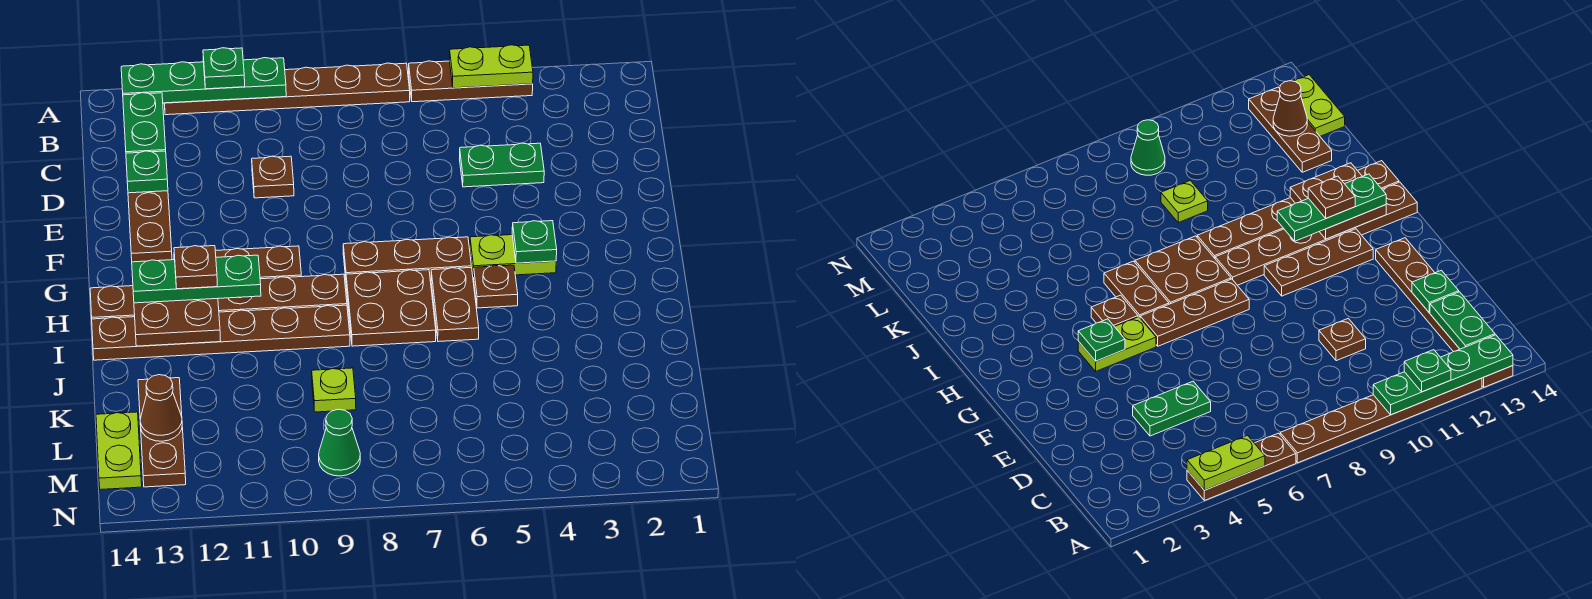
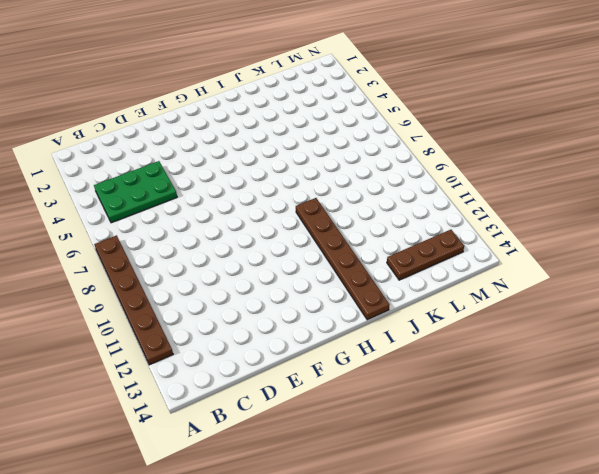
green plate B4:D5 level 1 -> green plate D4:D5 level 1
none -> brown plate A4:A6 level 1
none -> brown plate A13:F13 level 1
none -> brown plate D10 level 1

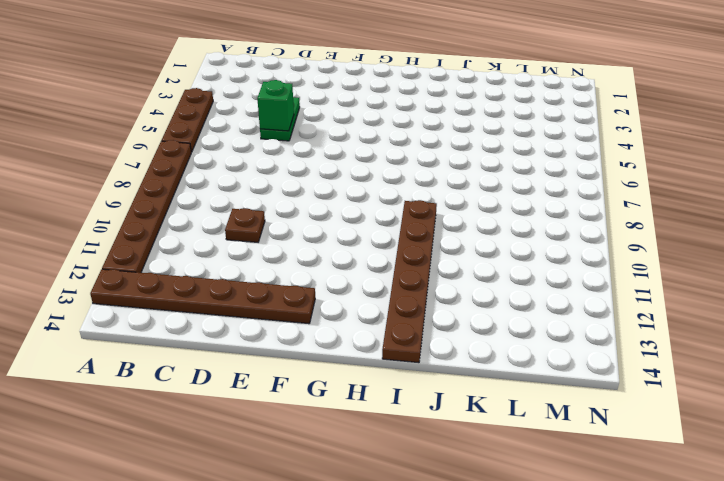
green brick D5 level 2 -> none
none -> lime plate G4:G5 level 1
none -> brown plate G6:G8 level 1
none -> brown plate G10:G12 level 1

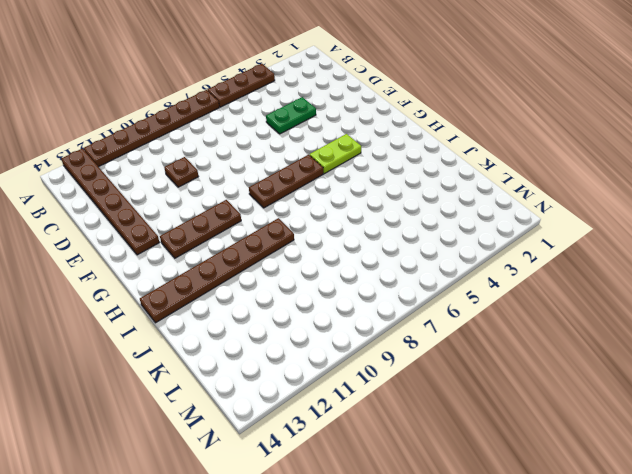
none -> brown plate H5 level 1
none -> brown plate H6:I6 level 1
none -> brown plate H7:I8 level 1

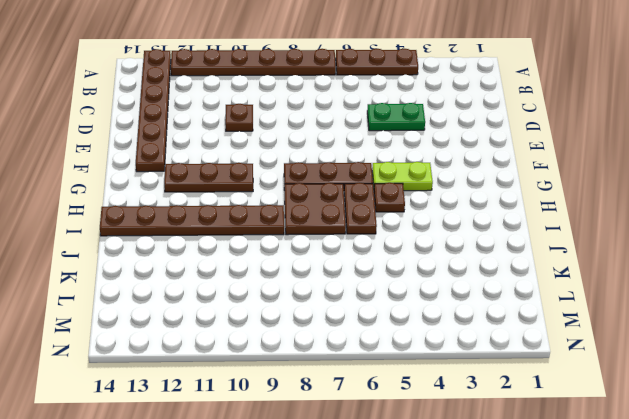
none -> brown plate H9:H14 level 1
none -> lime plate K9 level 1
none -> brown plate K13:M13 level 1

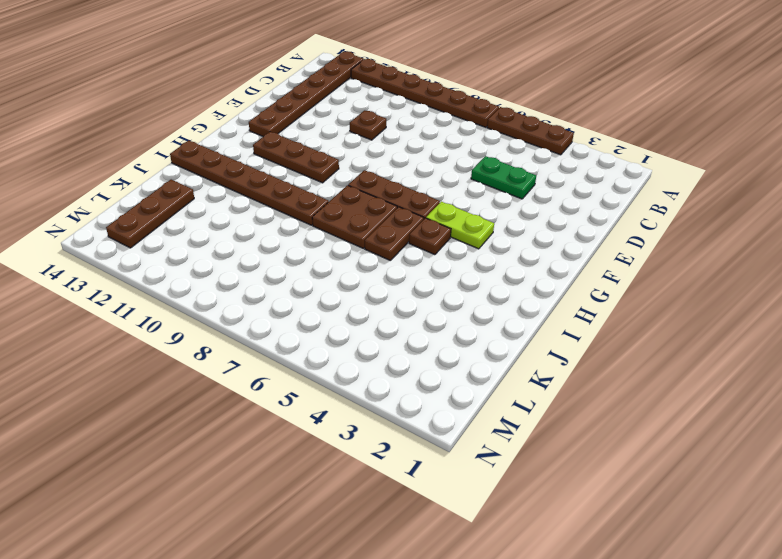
none -> brown plate H9:H14 level 1
none -> lime plate K9 level 1
none -> lime plate L14:M14 level 1

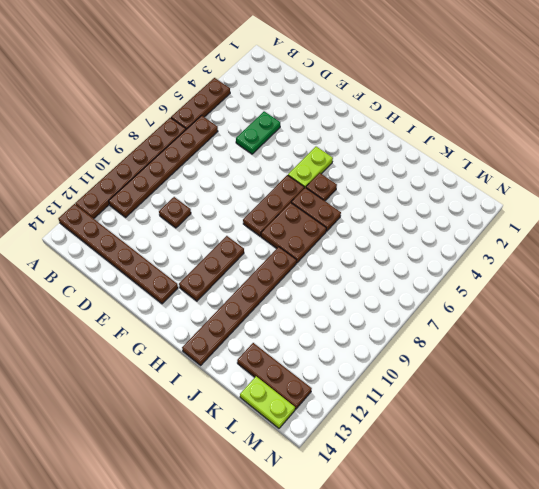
brown plate B6:B11 level 1 -> brown plate H9:H14 level 1
none -> lime plate K9 level 1
none -> green cone M9 level 1
none -> lime plate A4:A5 level 2

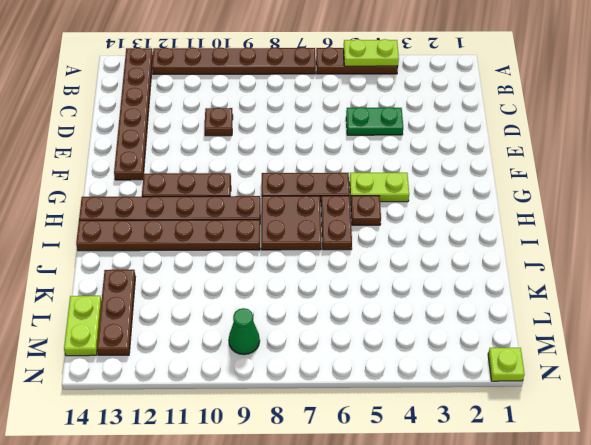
lime plate N1 level 1 -> lime plate K9 level 1
none -> green plate A10:A13 level 2
none -> green plate B13:C13 level 2
none -> green plate D13 level 2

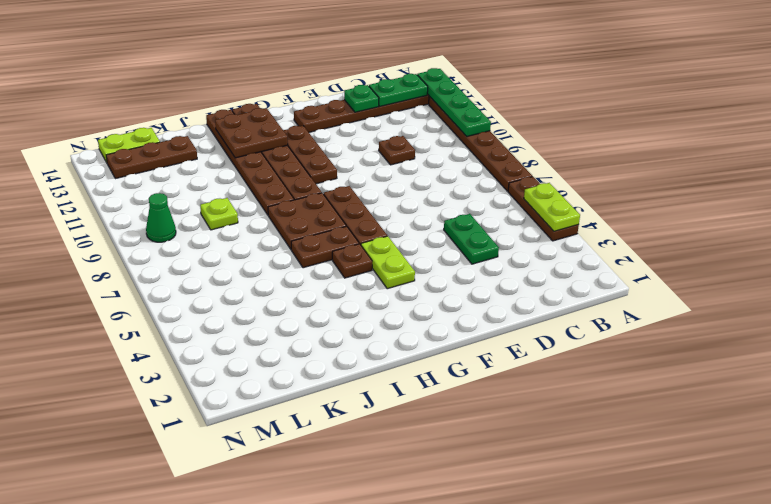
none -> green plate G4 level 2
none -> brown cone L13 level 2
none -> green plate A11 level 3

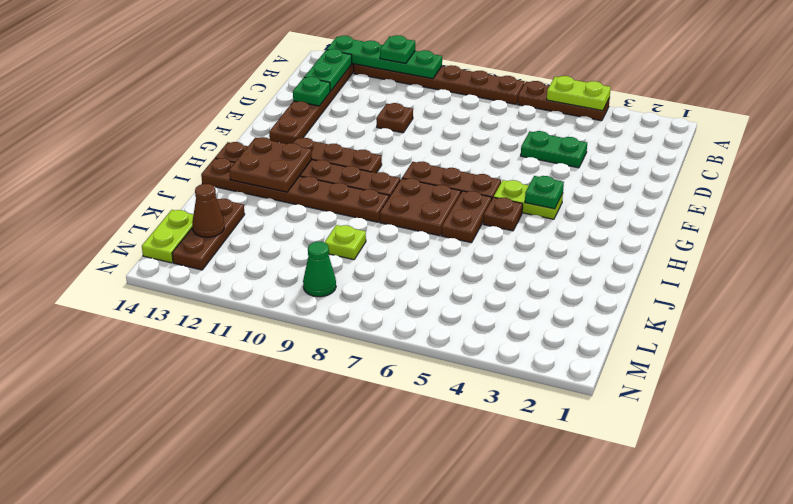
none -> green plate H11:H13 level 3
none -> brown plate H12 level 4

